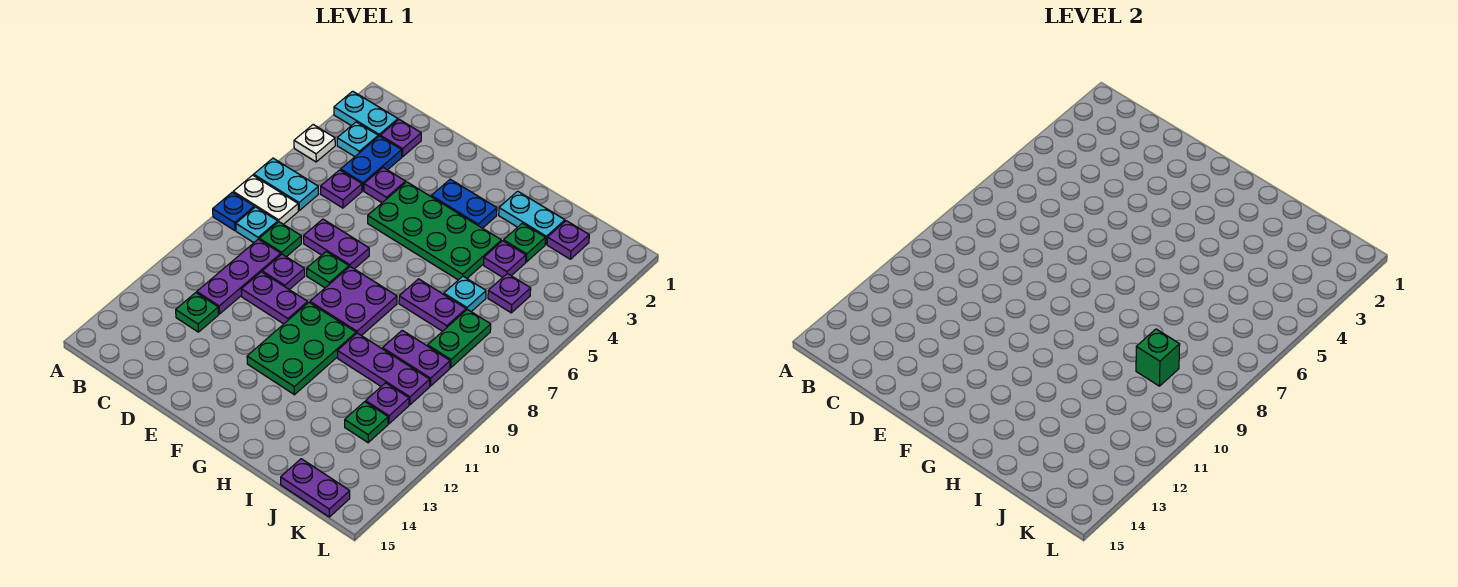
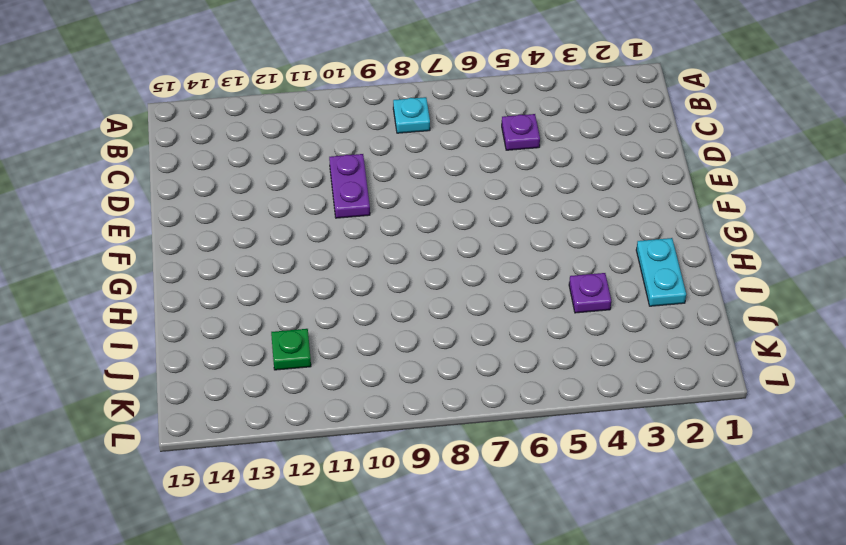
none -> cyan plate A2:B2 level 1
none -> white plate A4 level 1
none -> cyan plate A6:B6 level 1
none -> white plate A7:B7 level 1

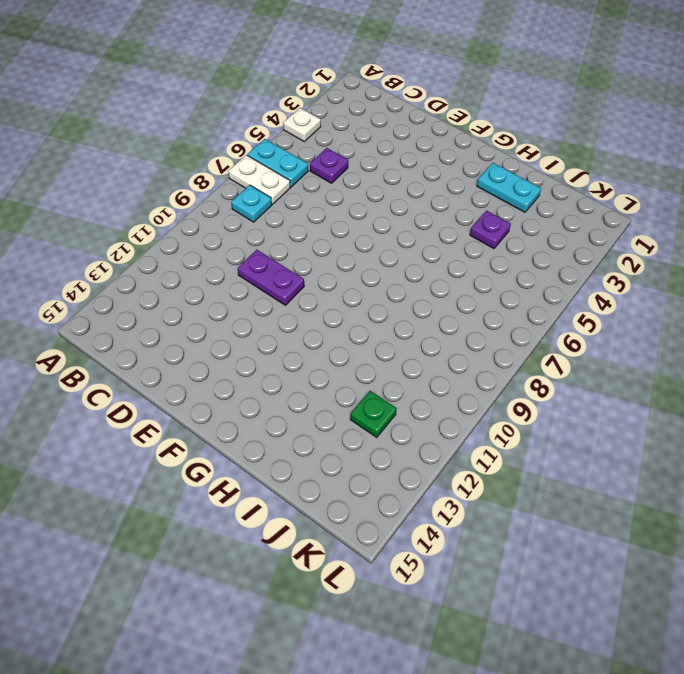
none -> cyan plate A2:B2 level 1
none -> blue plate A8 level 1
none -> cyan plate B3 level 1
none -> purple plate C2 level 1

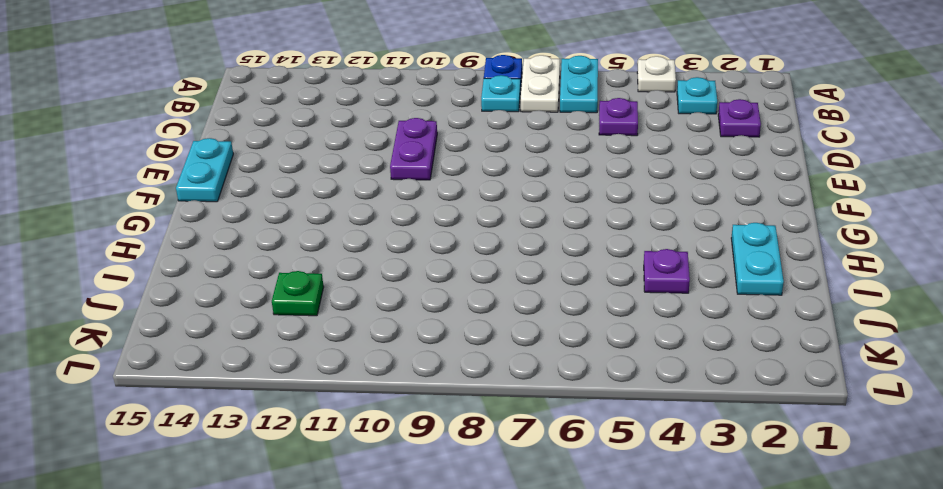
cyan plate E15:F15 level 1 -> cyan plate A2:B2 level 1
none -> blue plate C3:C4 level 1
none -> green plate C8 level 1
none -> purple plate C9:C11 level 1
none -> green plate C12 level 1

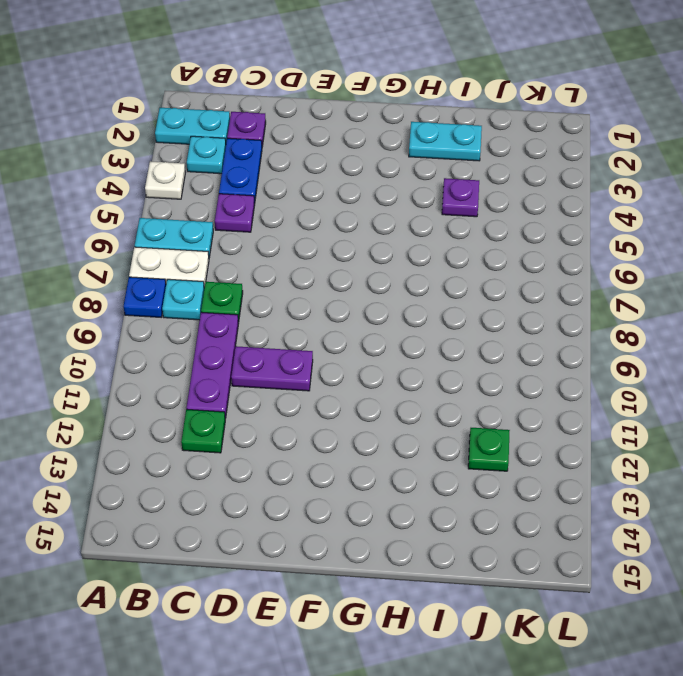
none -> purple plate D4 level 1
none -> purple plate D7:E7 level 1
none -> purple plate D9 level 1
none -> green plate E4:H5 level 1

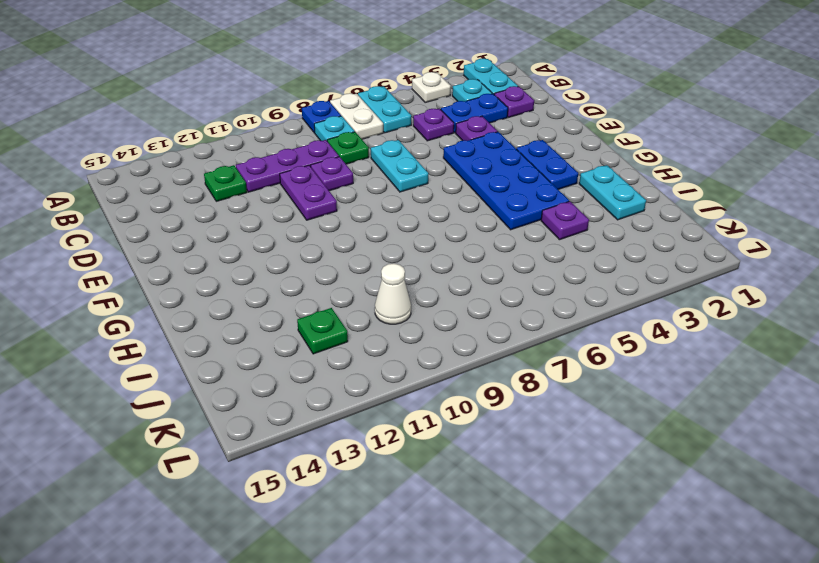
cyan plate D7:E7 level 1 -> purple plate D7:E7 level 1
blue plate E4:H5 level 1 -> green plate E4:H5 level 1
white cone J10 level 1 -> purple plate H10:J10 level 1
none -> green plate E8 level 1
none -> purple plate F8:G9 level 1
none -> green plate F10:G12 level 1
none -> purple plate H7:I7 level 1

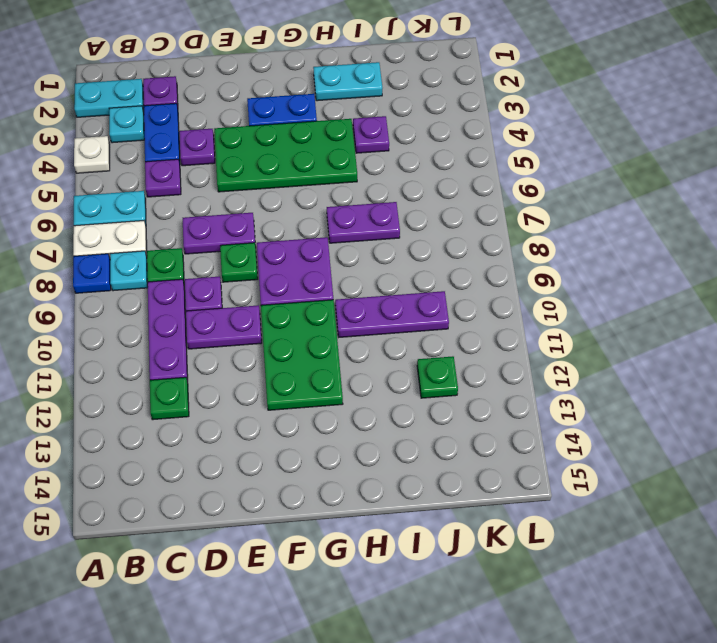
none -> green plate I3 level 1
none -> cyan plate I6 level 1
none -> purple plate I9:J9 level 1
none -> purple plate J2 level 1

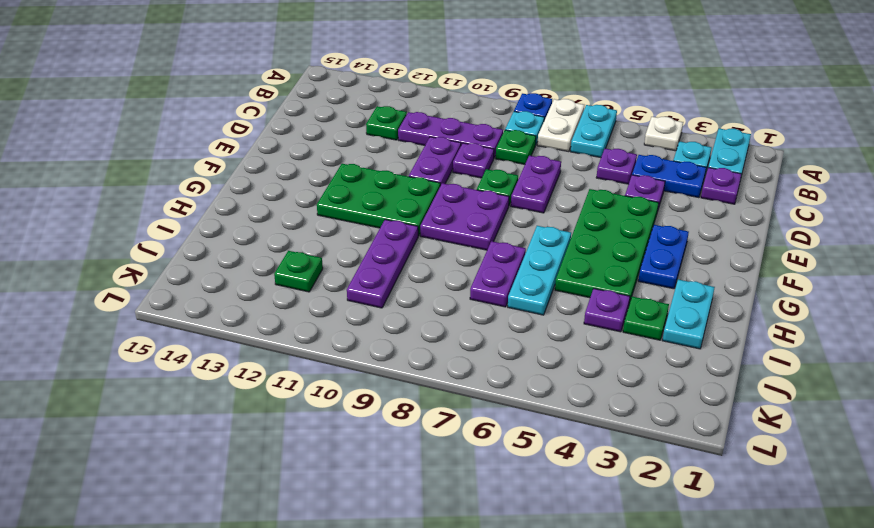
cyan plate G6:I6 level 1 -> cyan plate I6 level 1
none -> purple plate I9:J9 level 1
none -> purple plate J2 level 1
none -> purple plate J5 level 1
none -> green plate J7:J8 level 1

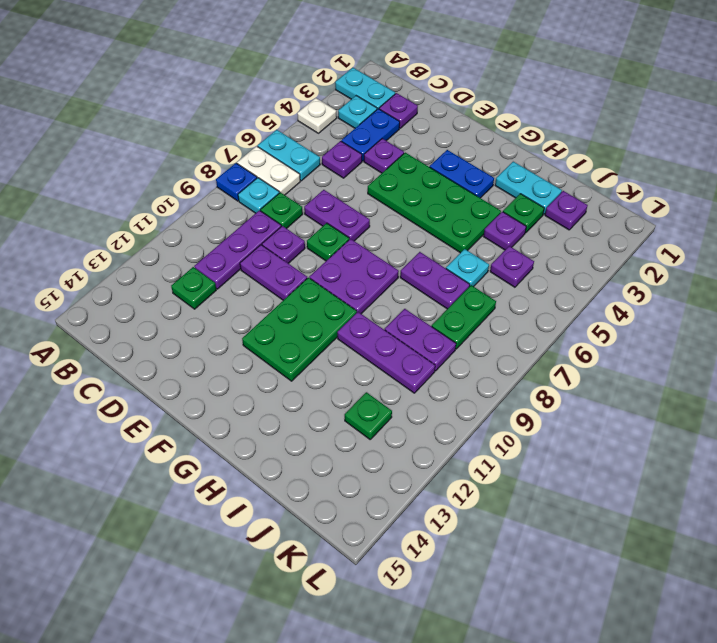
none -> purple plate J11 level 1
none -> purple plate J15:K15 level 1
none -> green brick J9 level 2

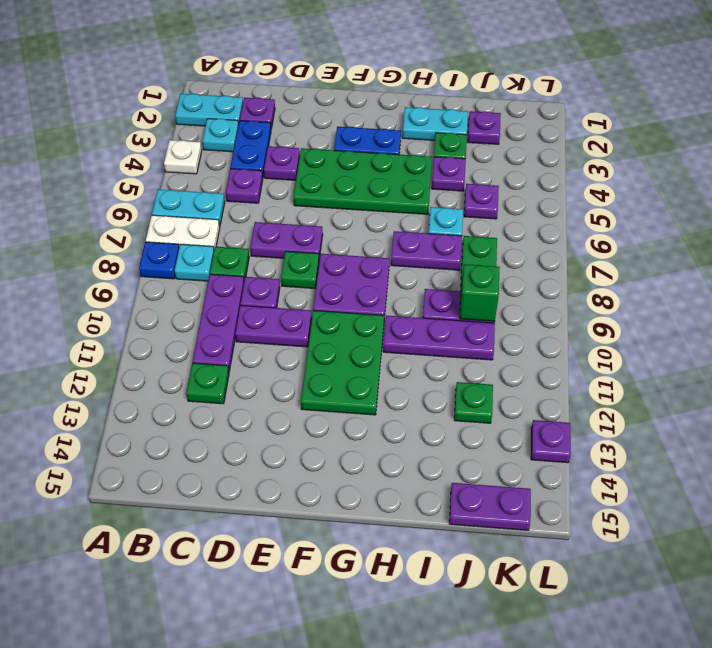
purple plate L13 level 1 -> purple plate J11 level 1

